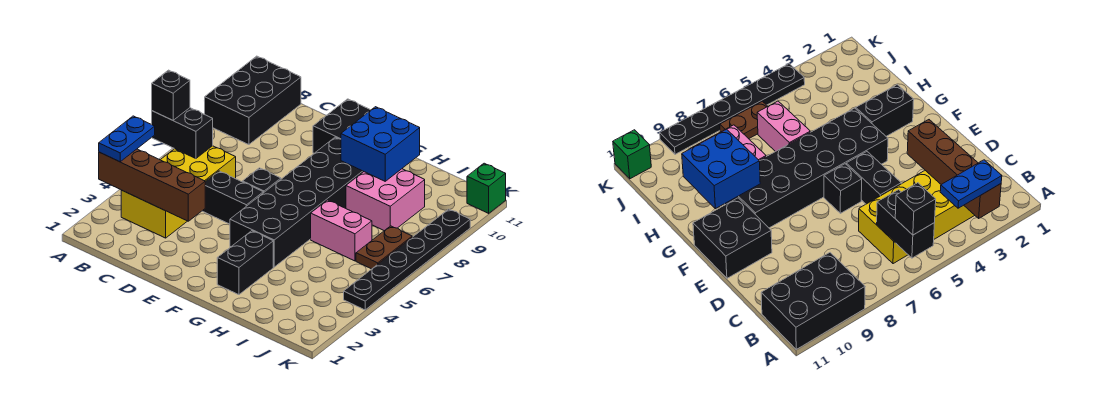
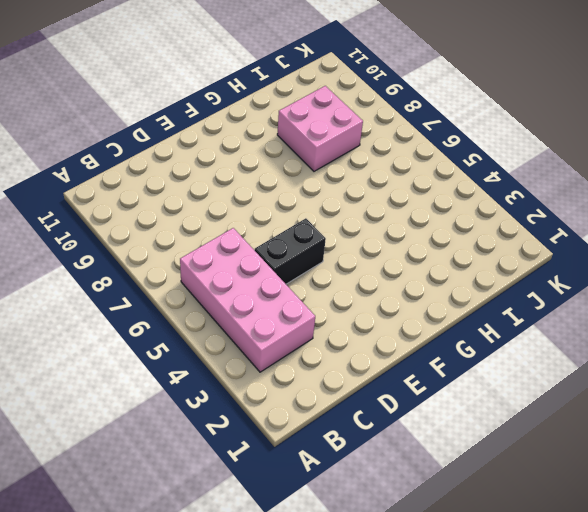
pink brick B3:C6 level 1 -> yellow brick B3:C6 level 1
none -> black brick A9:B11 level 1
none -> black brick E6 level 1
none -> black brick E10:F11 level 1

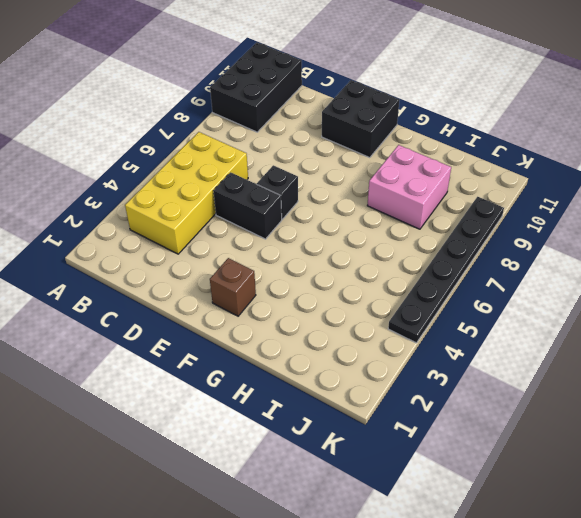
brown brick F2 level 1 -> none
none -> black brick F4:G9 level 1
none -> black brick G2:G3 level 1
none -> pink brick H6:I6 level 1

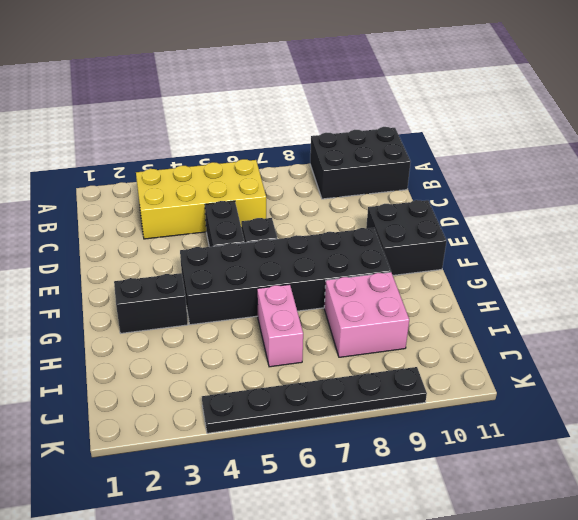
none -> brown plate J6:J7 level 1
none -> green brick K11 level 1
none -> brown brick A3:D3 level 2

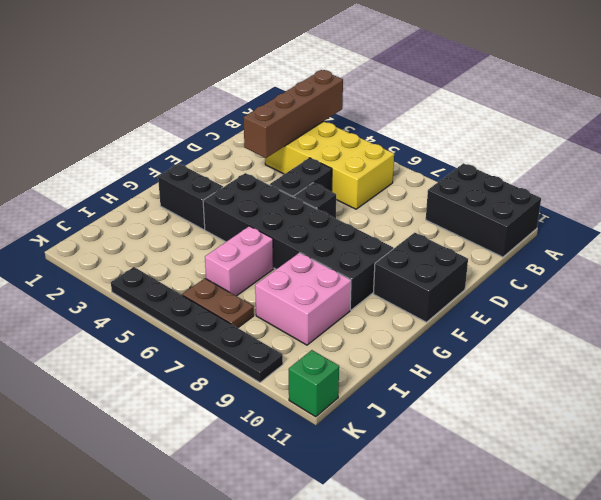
none -> black brick A6:B6 level 2
none -> blue brick G9:H10 level 2
none -> blue plate A3:A4 level 3

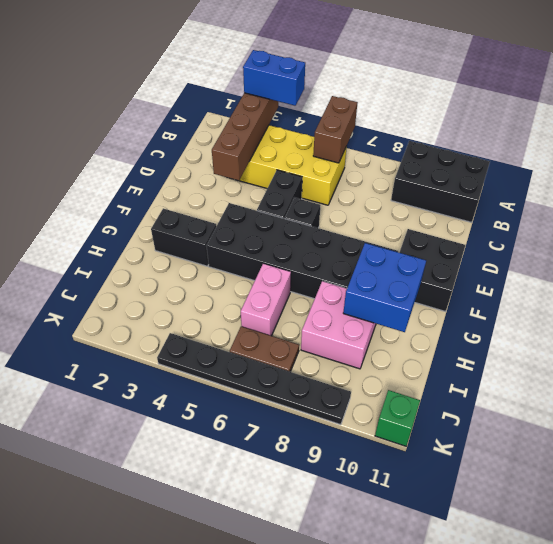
blue brick A3:A4 level 3 -> blue plate A3:A4 level 3
brown brick A6:B6 level 2 -> black brick A6:B6 level 2
none -> black brick A6 level 3

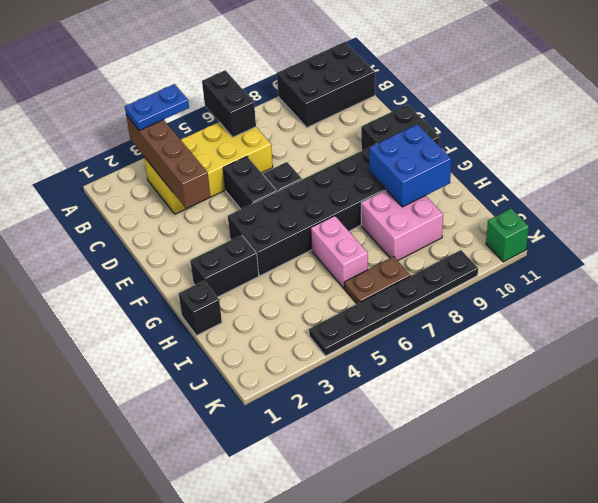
black brick H1 level 1 -> black brick A6 level 3

